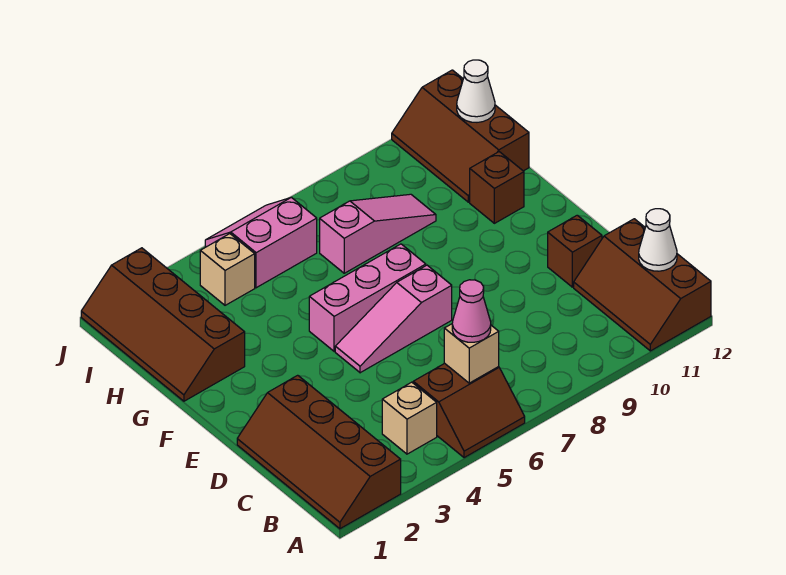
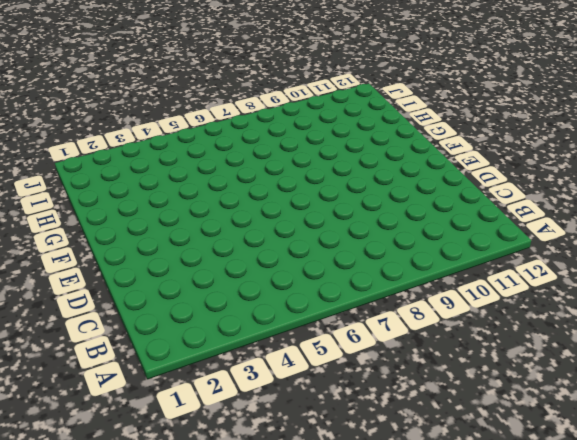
none -> brown slope A1:D2 level 1 top 2
none -> brown slope A5:B6 level 1 top B
none -> brown slope A11:C12 level 1 top 12

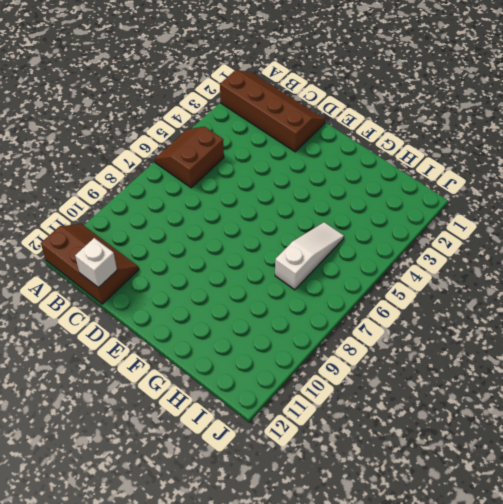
white brick C12 level 2 -> none
white slope H5:H7 level 1 top 7 -> pink slope H7:H9 level 1 top 7
none -> tan brick B4 level 1
none -> brown brick D11 level 1
none -> pink slope E5:E7 level 1 top 7

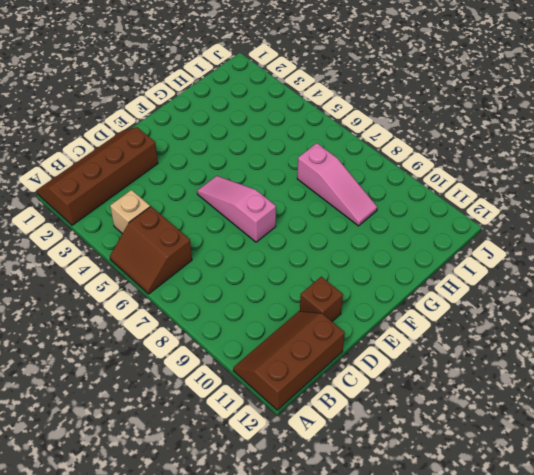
none -> pink brick F5:F7 level 1
none -> brown slope G1:J2 level 1 top 2
none -> brown brick G11 level 1

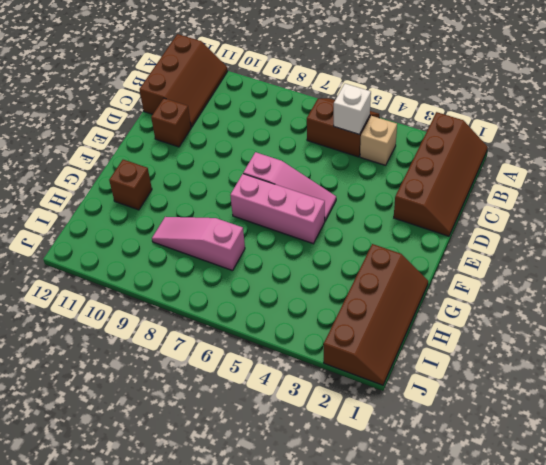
white brick B5 level 2 -> none
none -> brown slope H11:J12 level 1 top 12
none -> tan brick I4 level 1
none -> pink slope I5:J6 level 1 top I

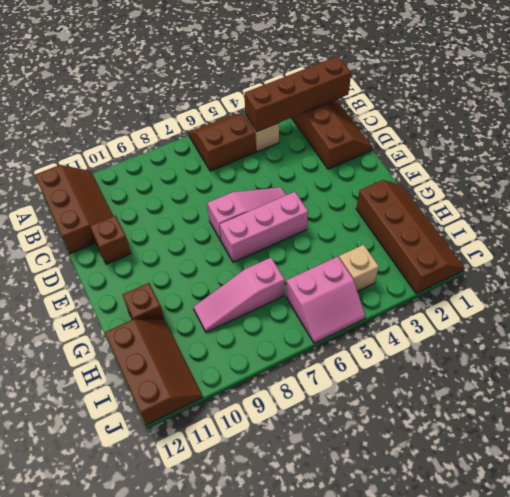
brown brick B1:B4 level 2 -> none
none -> tan brick B6 level 2
none -> white cone B12 level 2
none -> white cone I12 level 2

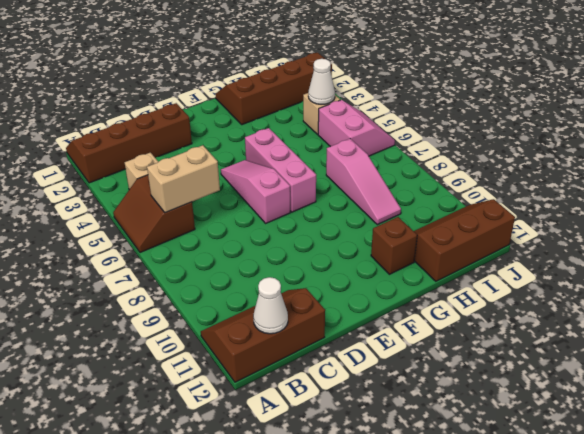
tan brick B6:C6 level 2 -> tan brick B6 level 2
white cone I4 level 2 -> white cone I12 level 2
none -> brown brick D11 level 1
none -> pink cone B6 level 3

